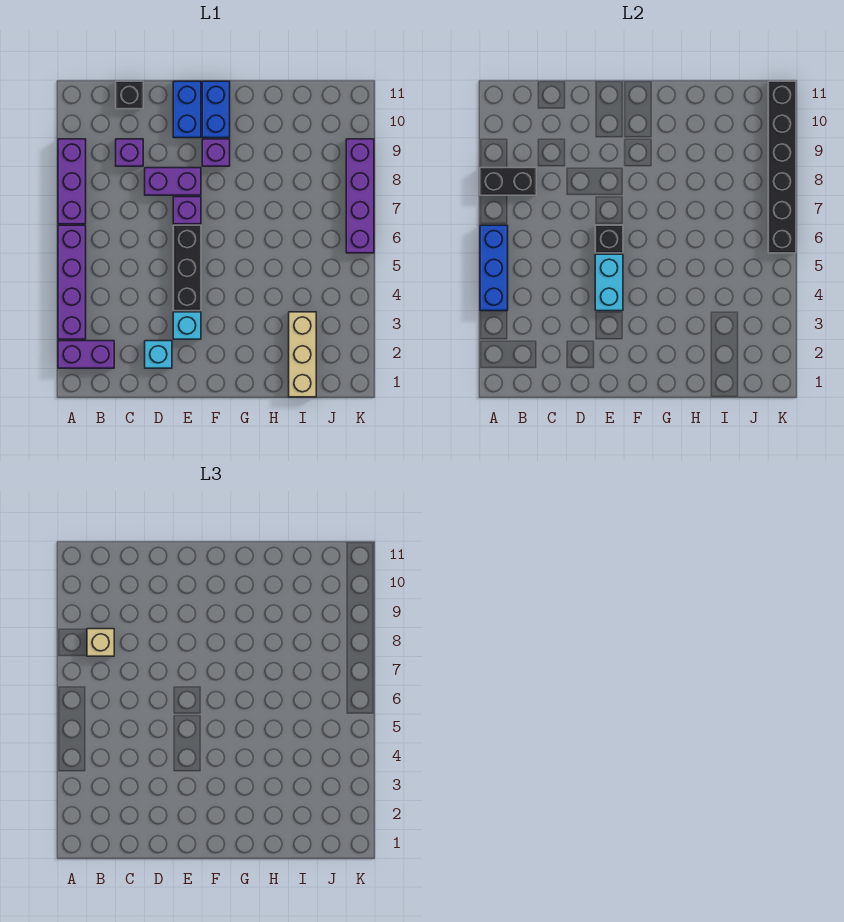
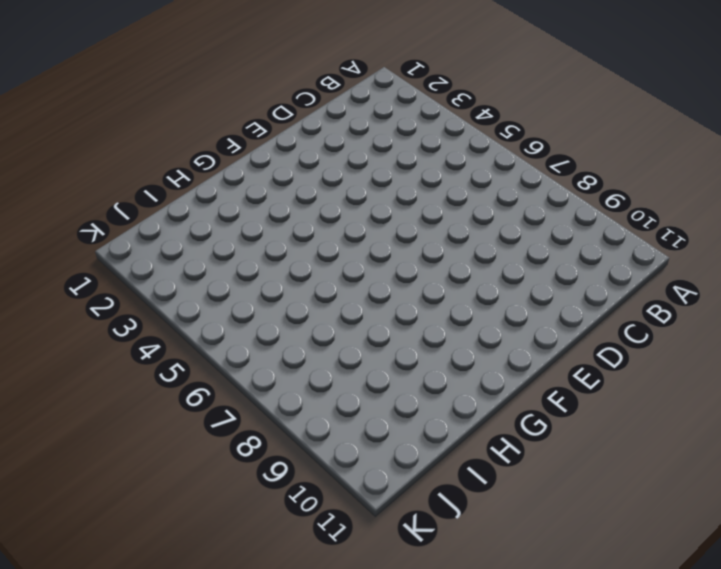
none -> purple brick A2:B2 level 1
none -> purple brick A3:A6 level 1
none -> purple brick A7:A9 level 1

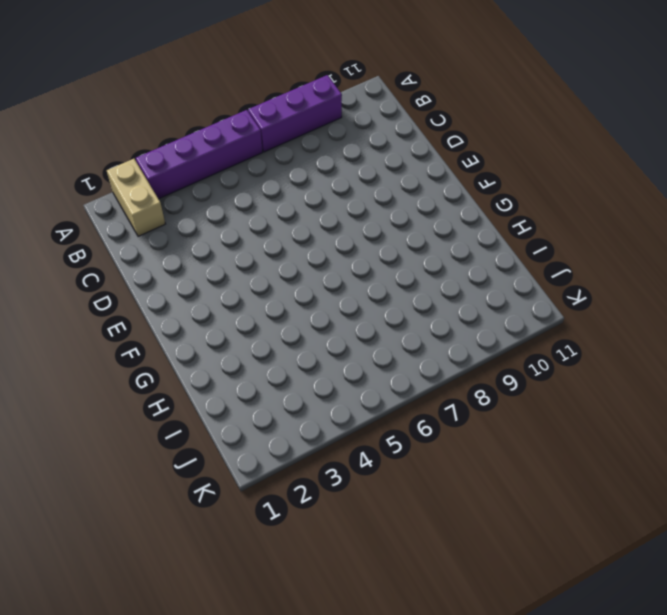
tan brick A2:B2 level 1 -> purple brick A2:B2 level 1
none -> purple brick C9 level 1
none -> black brick C11 level 1
none -> cyan brick D2 level 1

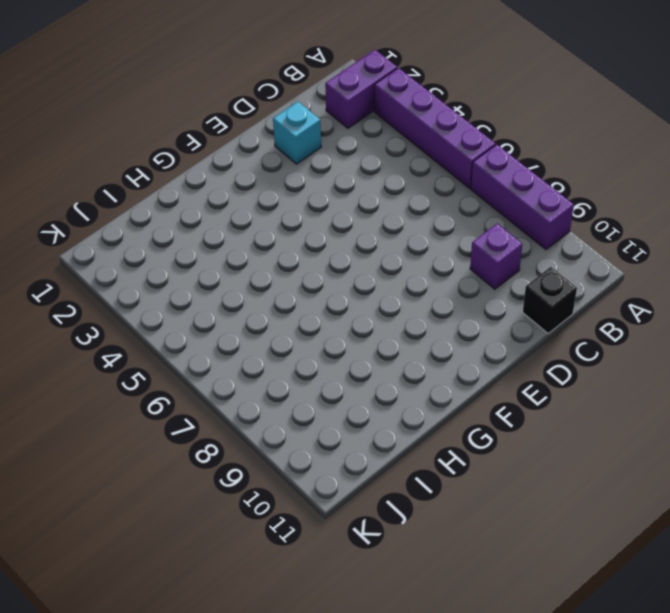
none -> purple brick D8:E8 level 1
none -> cyan brick E3 level 1
none -> black brick E4:E6 level 1

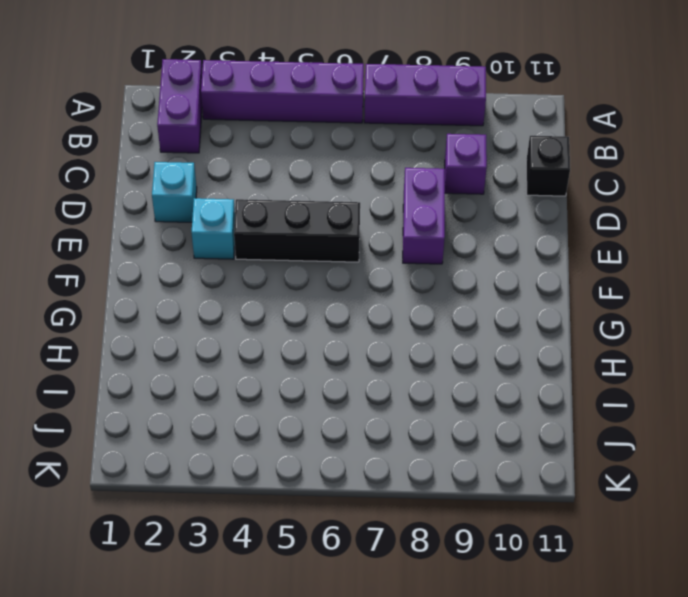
none -> purple brick E7 level 1
none -> blue brick E10:E11 level 1
none -> purple brick F9 level 1

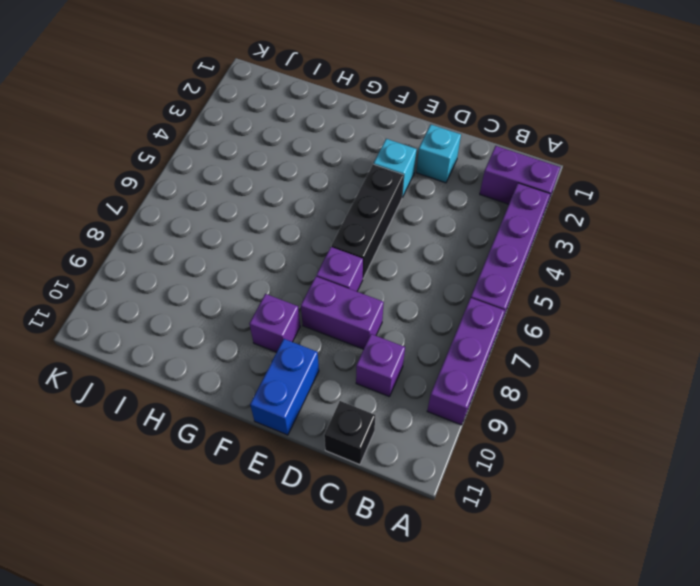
none -> blue brick F10:F11 level 1
none -> tan brick I1:I3 level 1
none -> purple brick K6:K9 level 1

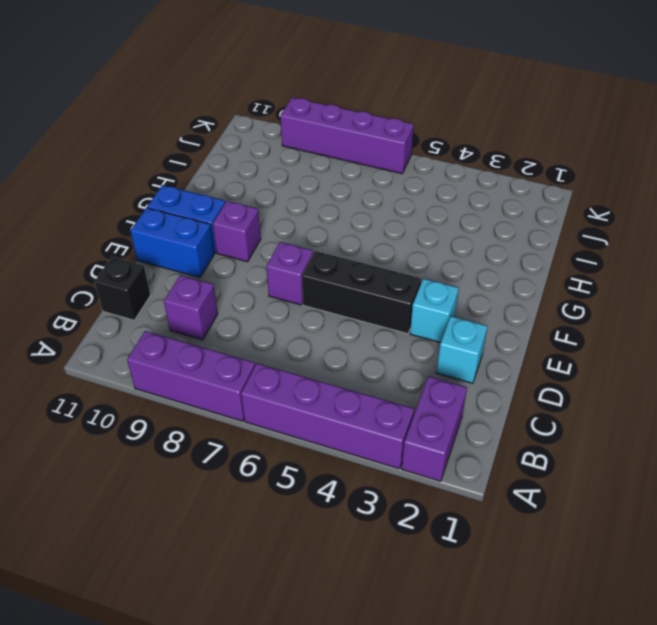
none -> purple brick D8:E8 level 1
none -> tan brick I1:I3 level 1
none -> blue brick A4:A6 level 2

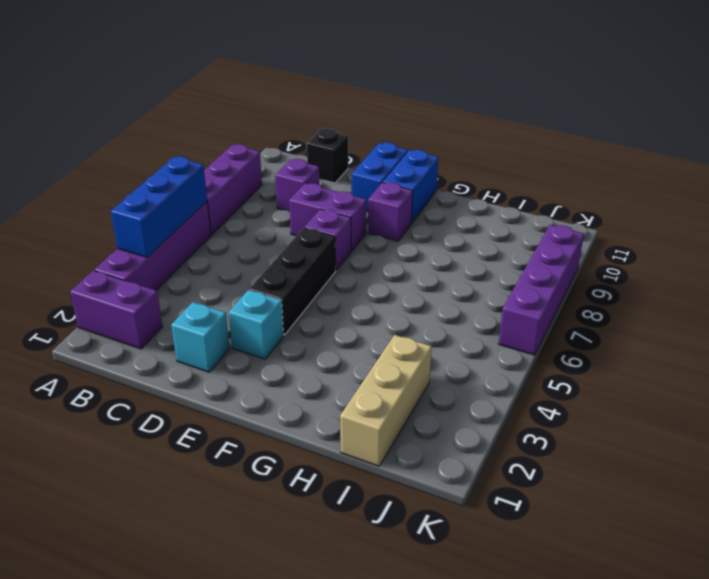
none -> black brick A8:B8 level 2
none -> cyan brick E4:E5 level 2
none -> black brick E6 level 2

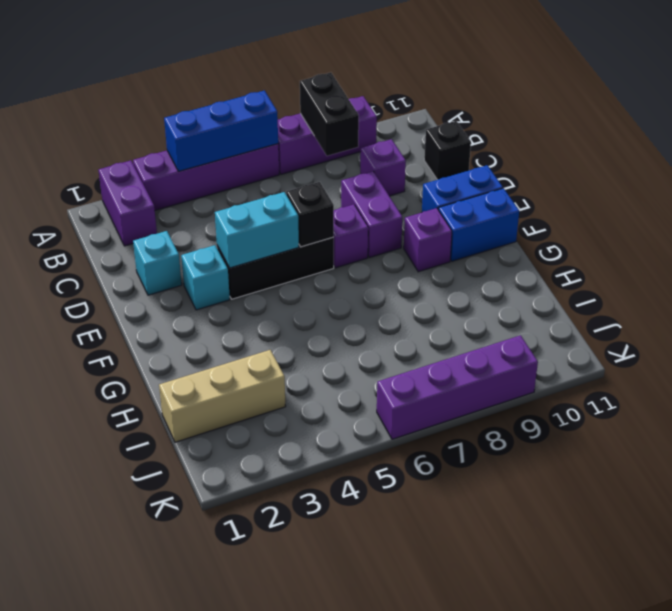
none -> black brick K6:K11 level 2
none -> tan brick B8 level 3

